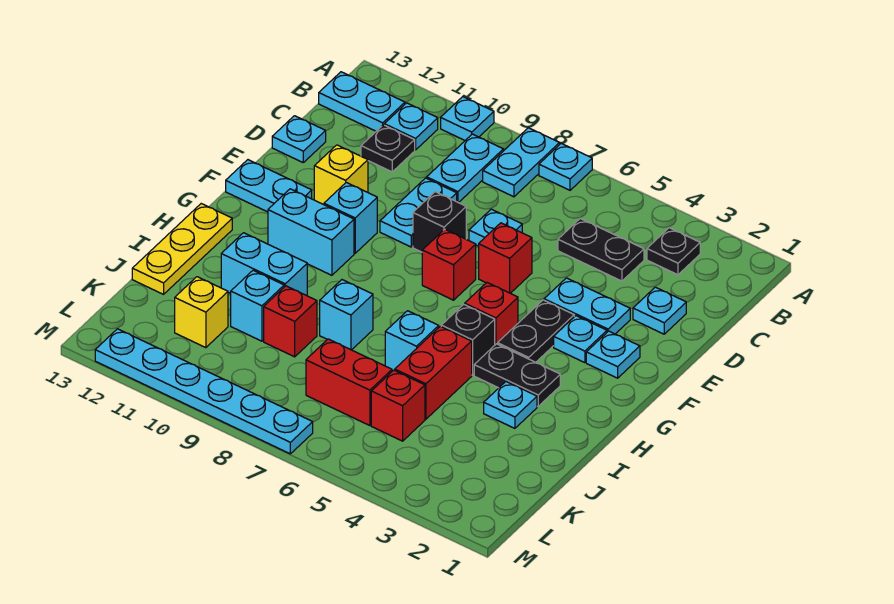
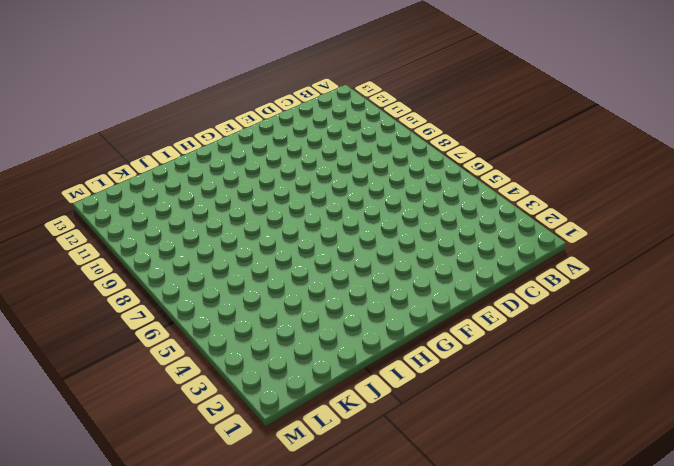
none -> cyan plate A7 level 1
none -> cyan plate A8:B8 level 1
none -> cyan plate A10 level 1
none -> black plate B3 level 1

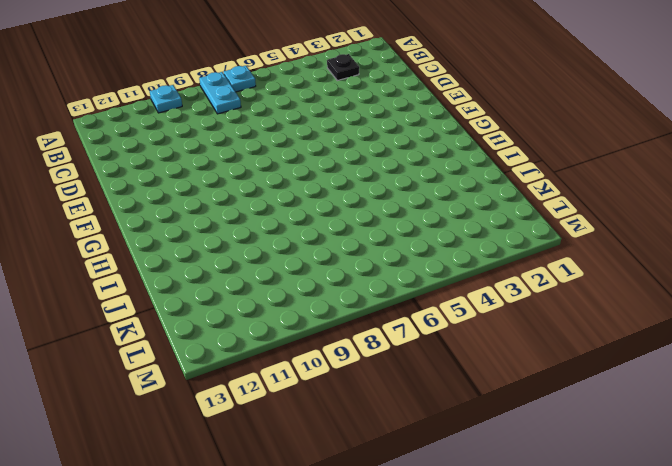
none -> cyan plate B9:C9 level 1
none -> cyan plate B11 level 1
none -> cyan plate B12:B13 level 1
none -> black plate C4:C5 level 1

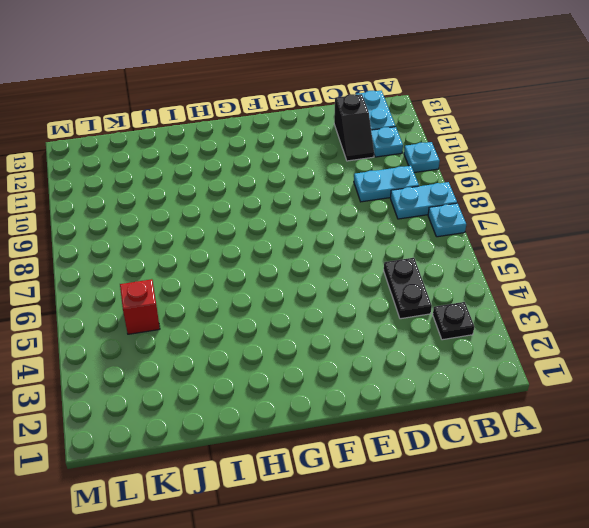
black slope C11:C12 level 1 top 12 -> black plate C11 level 1
none -> cyan plate D2 level 1
none -> cyan plate D7 level 1
none -> cyan plate D9:E9 level 1
none -> cyan plate D13 level 1

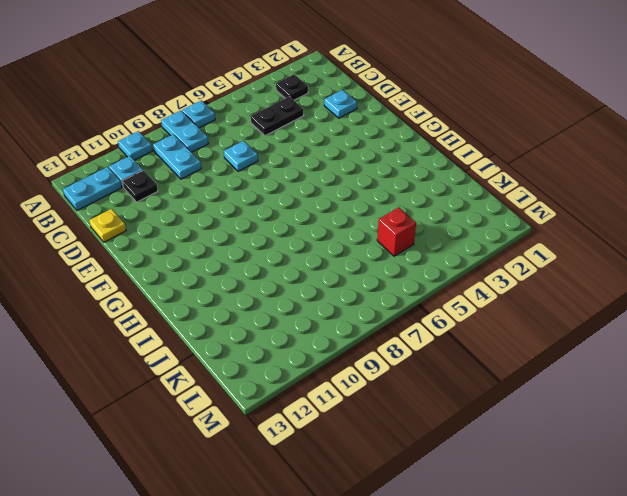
yellow plate D13 level 1 -> cyan plate D13 level 1
none -> cyan plate D9:E9 level 1
none -> cyan plate E3:E4 level 1
none -> red brick E6 level 1
none -> black brick E8 level 1

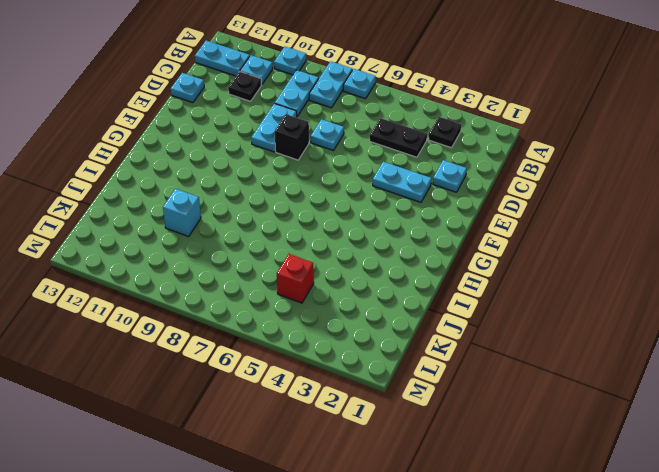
none -> red brick E6 level 1
none -> yellow brick E11 level 1
none -> cyan plate F2 level 1
none -> cyan plate F3 level 1

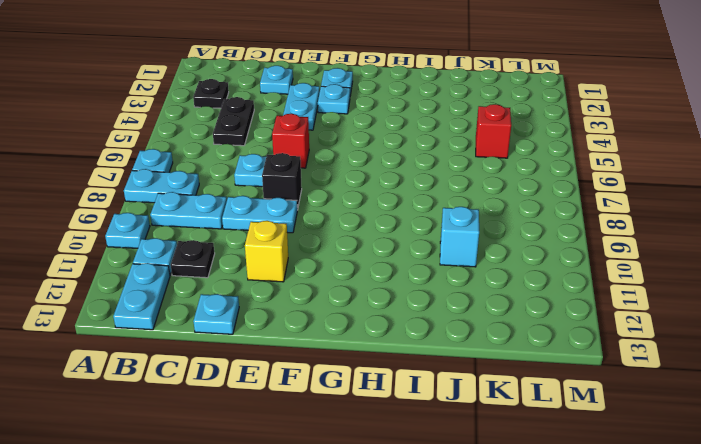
none -> black plate F4:G4 level 1
none -> red brick F7 level 1
none -> cyan brick F10 level 1
none -> cyan plate F12:F13 level 1

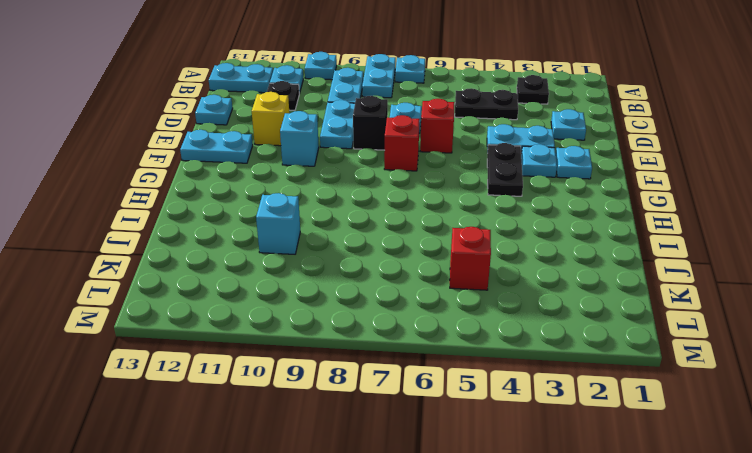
none -> red brick G5 level 1
none -> cyan brick G10:G11 level 1
none -> black plate H3:H4 level 1
none -> black brick H5 level 1

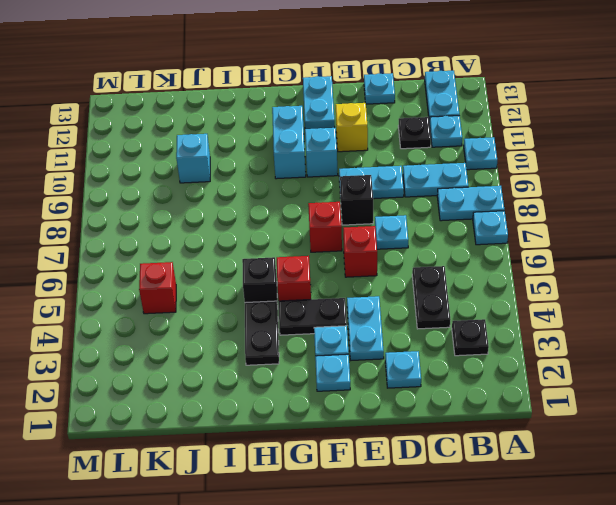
none -> yellow plate H13:J13 level 1
none -> cyan plate I3 level 1
none -> red brick I5:J5 level 1
none -> cyan brick I6 level 1

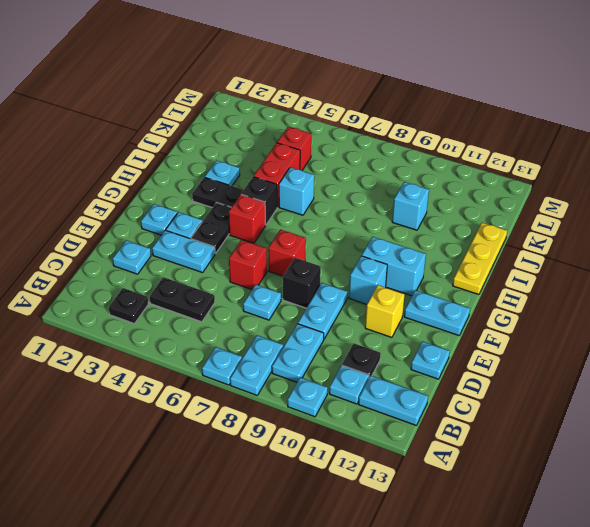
none -> cyan brick I8 level 1
none -> cyan brick I10:I11 level 1
none -> red brick J9 level 1
none -> red brick K6:K7 level 1

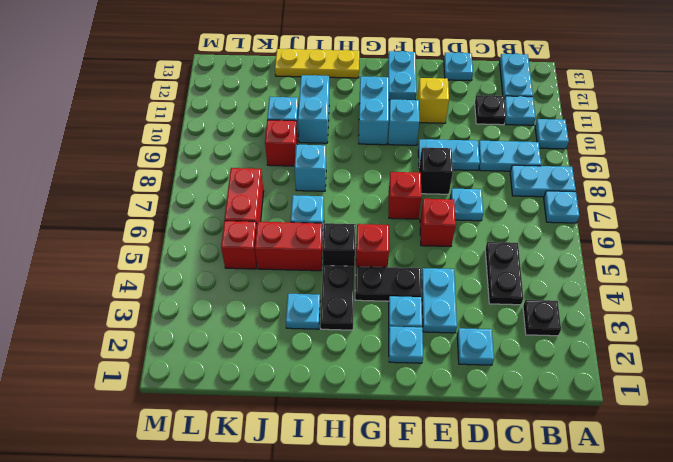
none -> yellow brick K11 level 1
none -> cyan plate M7:M12 level 1

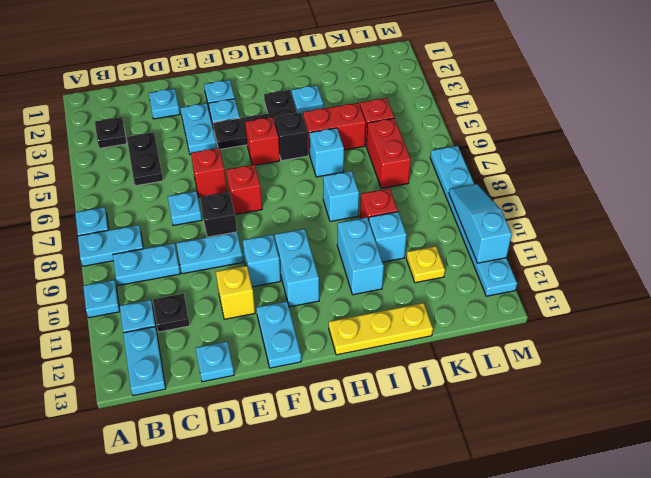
yellow plate K11 level 1 -> yellow brick K11 level 1
cyan slope M9:M11 level 2 top 11 -> none

